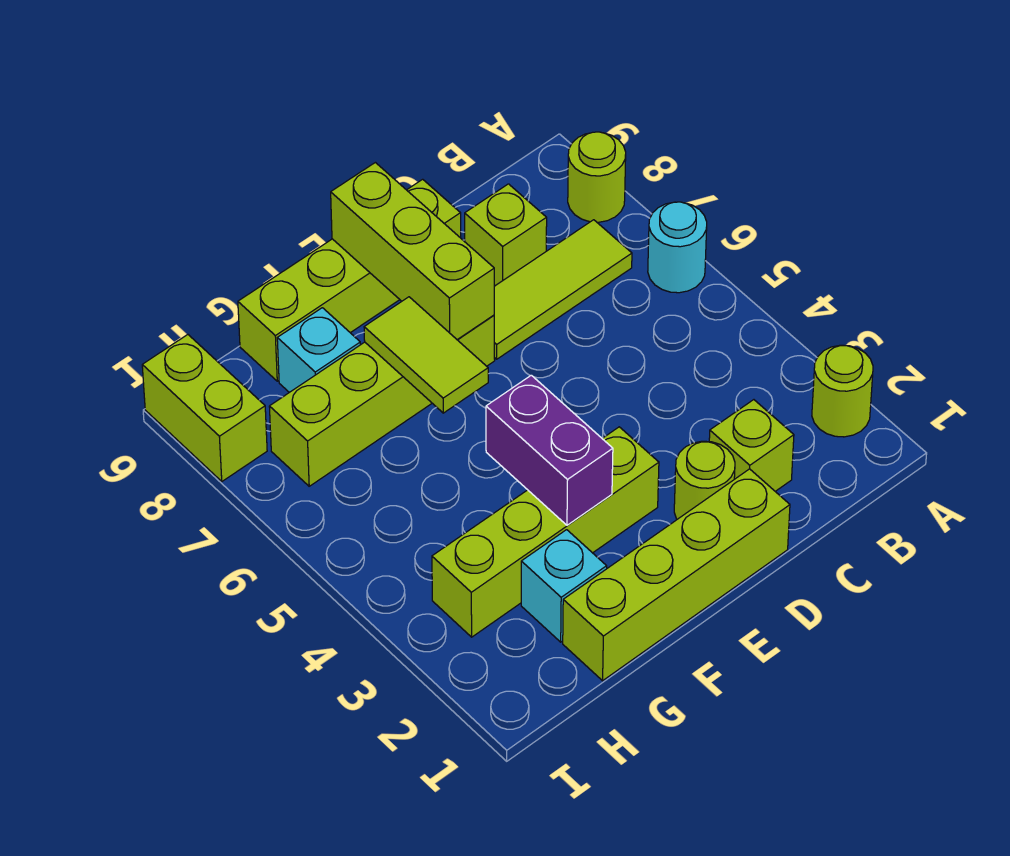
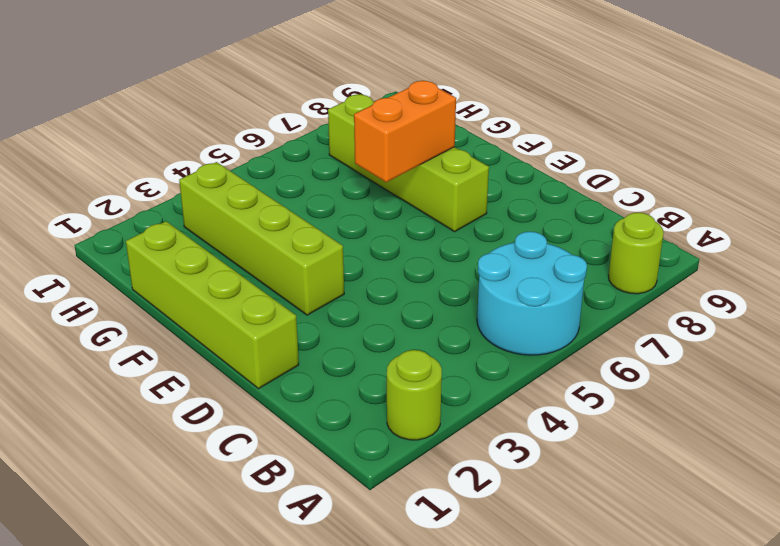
cyan round brick A5:B6 level 1 -> cyan round brick A6 level 1
orange brick F6:F7 level 2 -> lime tile F6:F7 level 2
none -> lime tile B7:D7 level 1
none -> lime brick C2 level 1
none -> lime brick C8 level 1

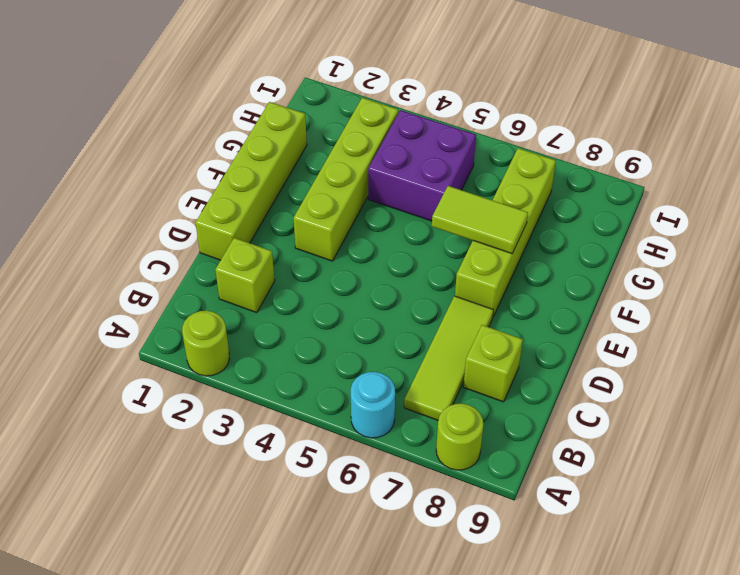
purple brick G4:H5 level 1 -> none
none -> lime round brick D2 level 1
none -> lime brick D9:G9 level 1
none -> cyan brick G2 level 1

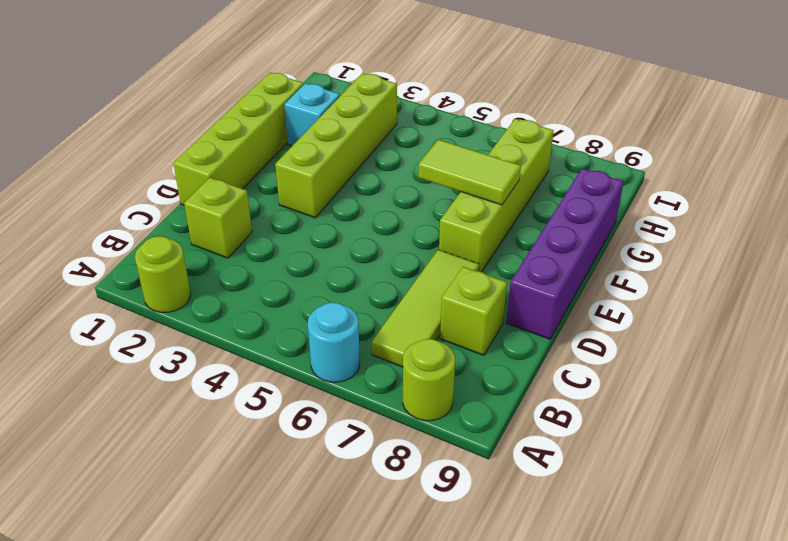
purple brick D9:G9 level 1 -> lime brick D9:G9 level 1
none -> lime round brick D2 level 1
none -> cyan brick G8 level 1
none -> lime brick I8:I9 level 1

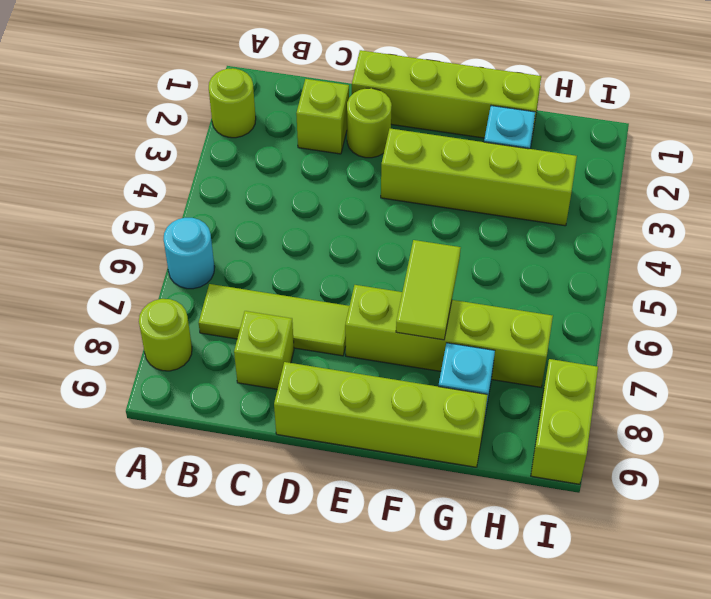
none -> lime brick E7:E9 level 2
none -> purple brick F3:F4 level 2

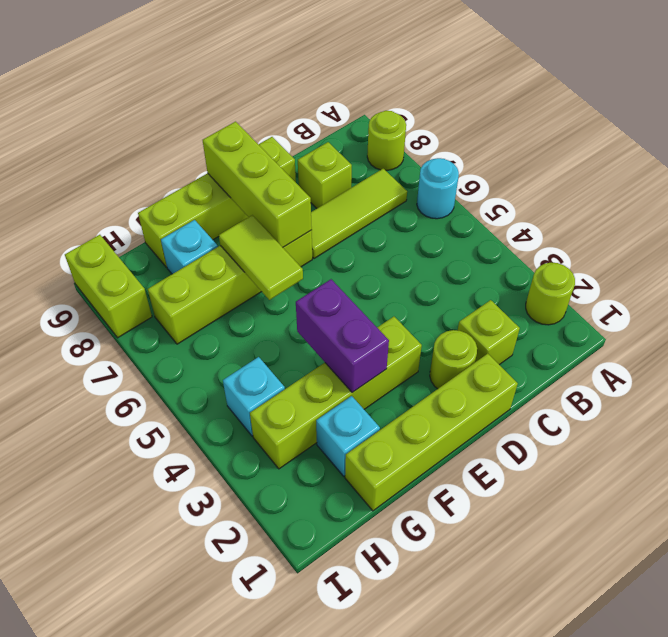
cyan brick H4 level 1 -> none

